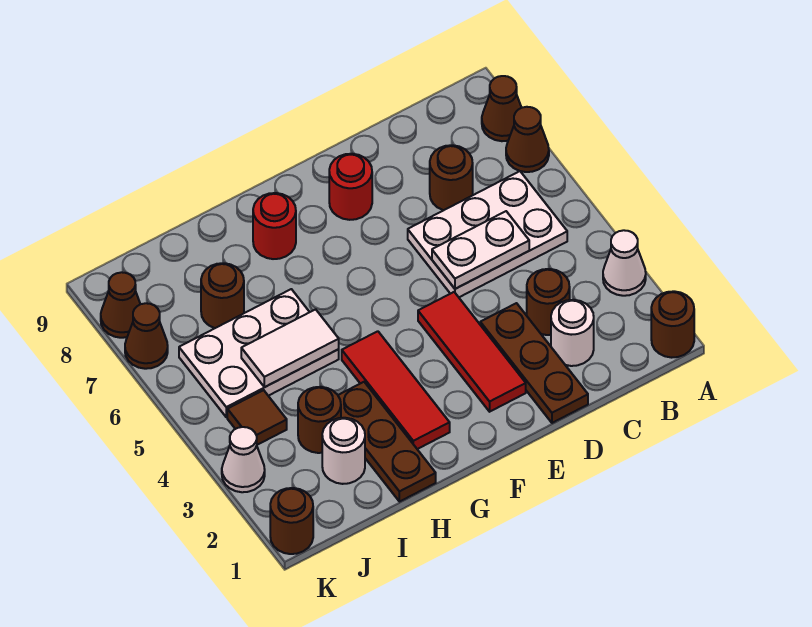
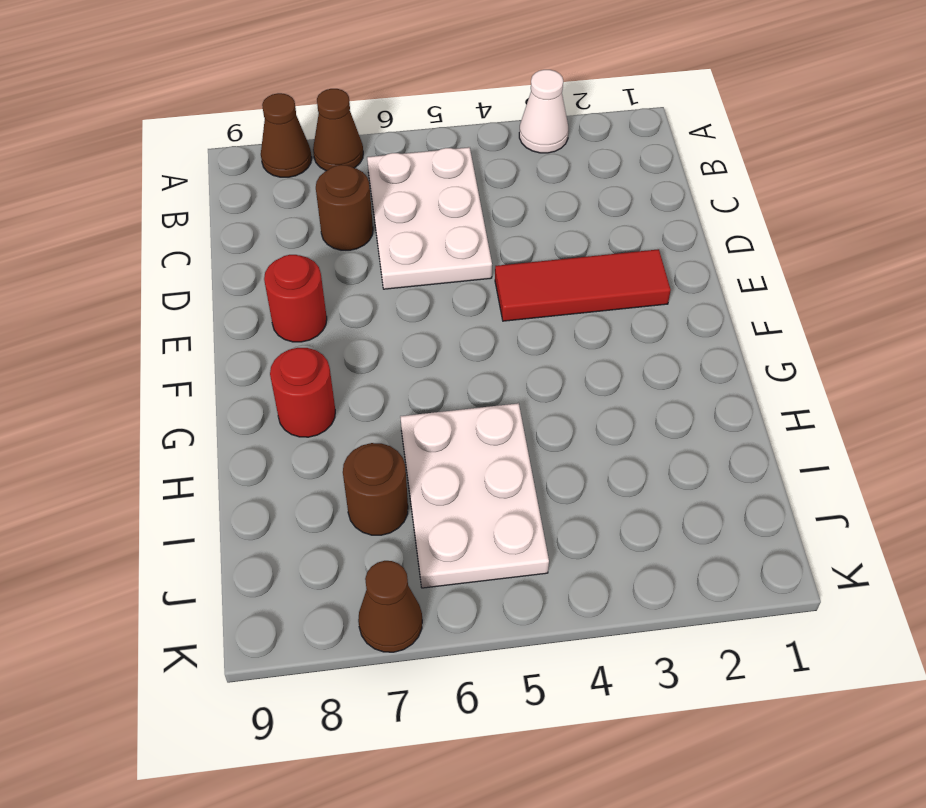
none -> brown round brick A1 level 1
none -> white round brick C2 level 1
none -> brown round brick C3 level 1

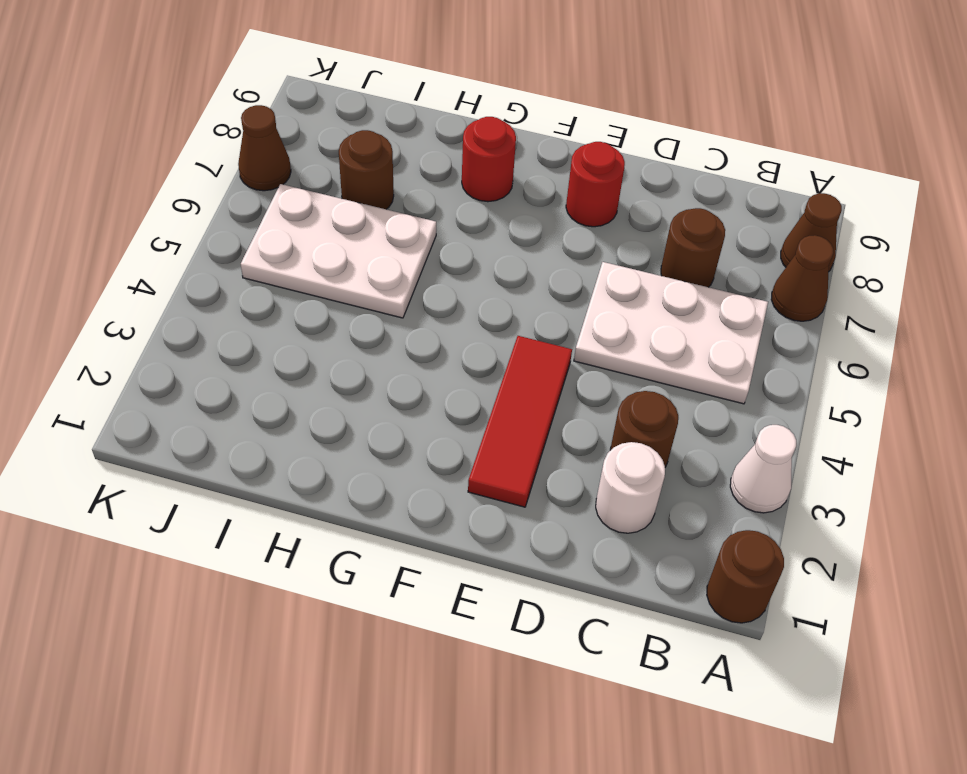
none -> brown plate D1:D3 level 1
none -> red tile G2:G4 level 1
none -> brown plate H1:H3 level 1

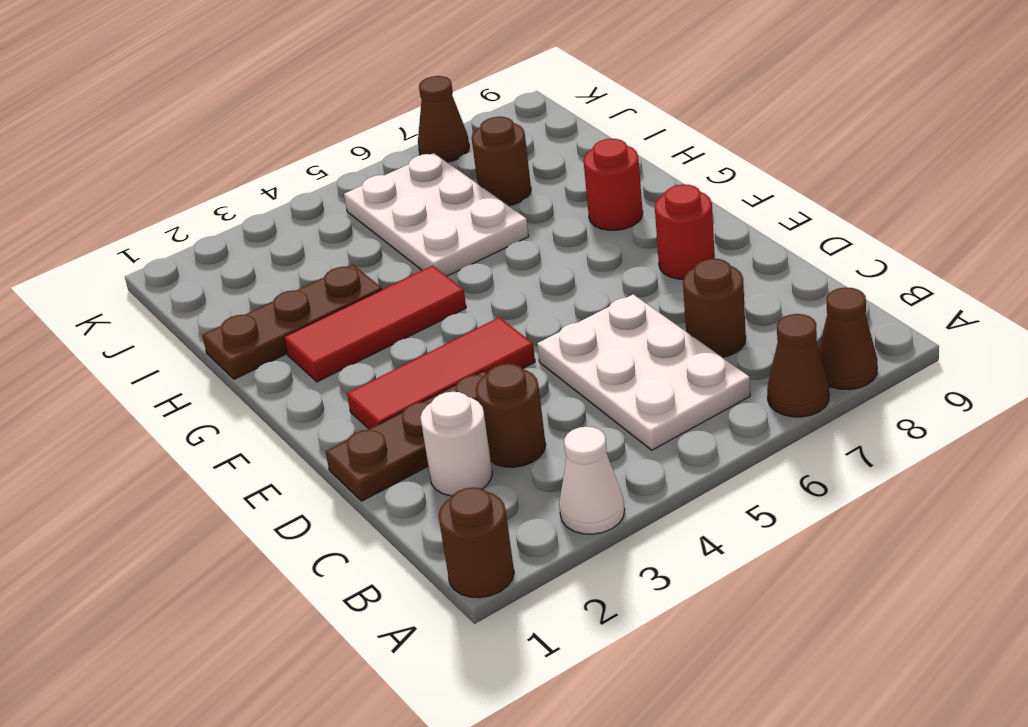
none -> white round brick I2 level 1
none -> brown round brick I3 level 1
none -> brown tile J4 level 1

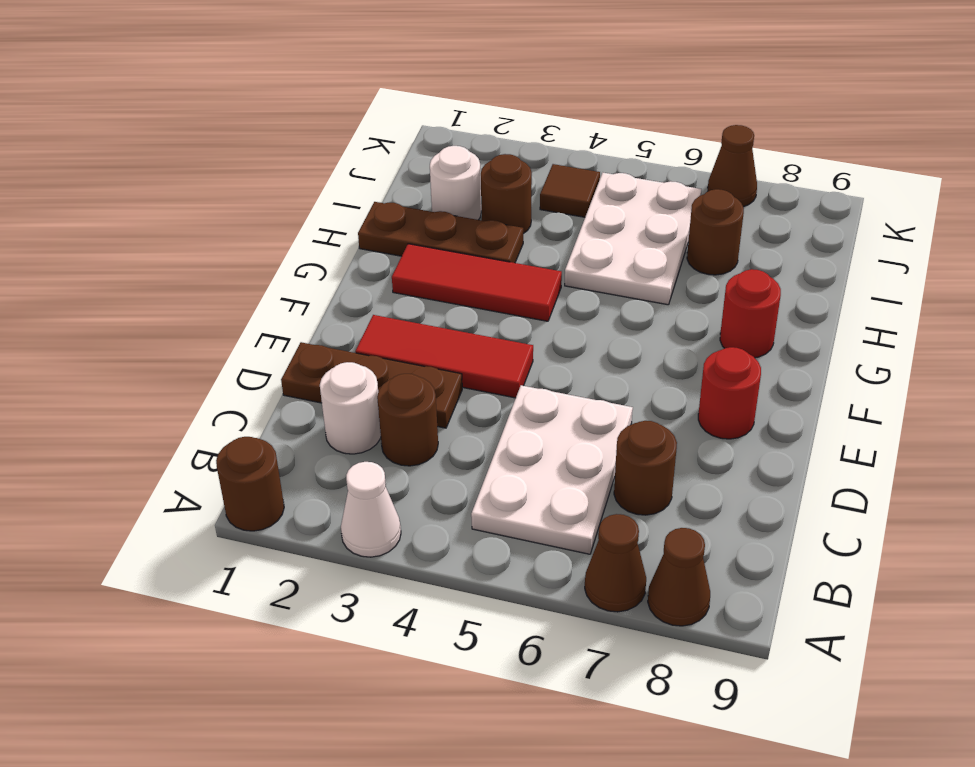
none -> brown round brick K1 level 1
none -> white cone K3 level 1
none -> brown cone K8 level 1

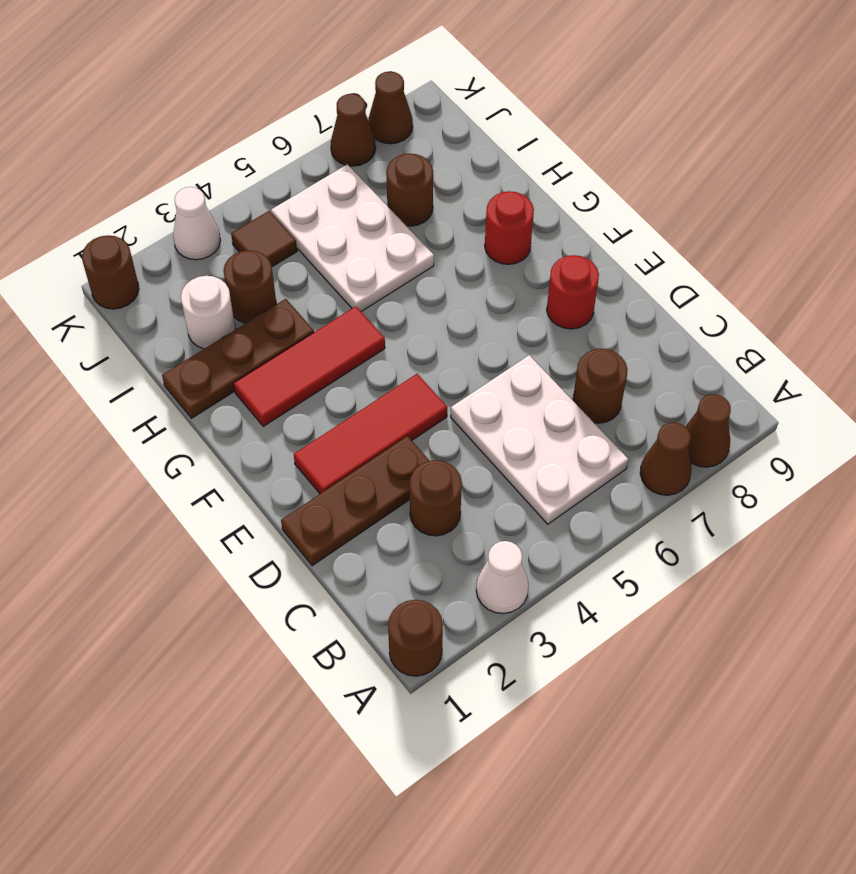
none -> white round brick C2 level 1
none -> white plate C5:D5 level 2
none -> white tile H5:I5 level 2

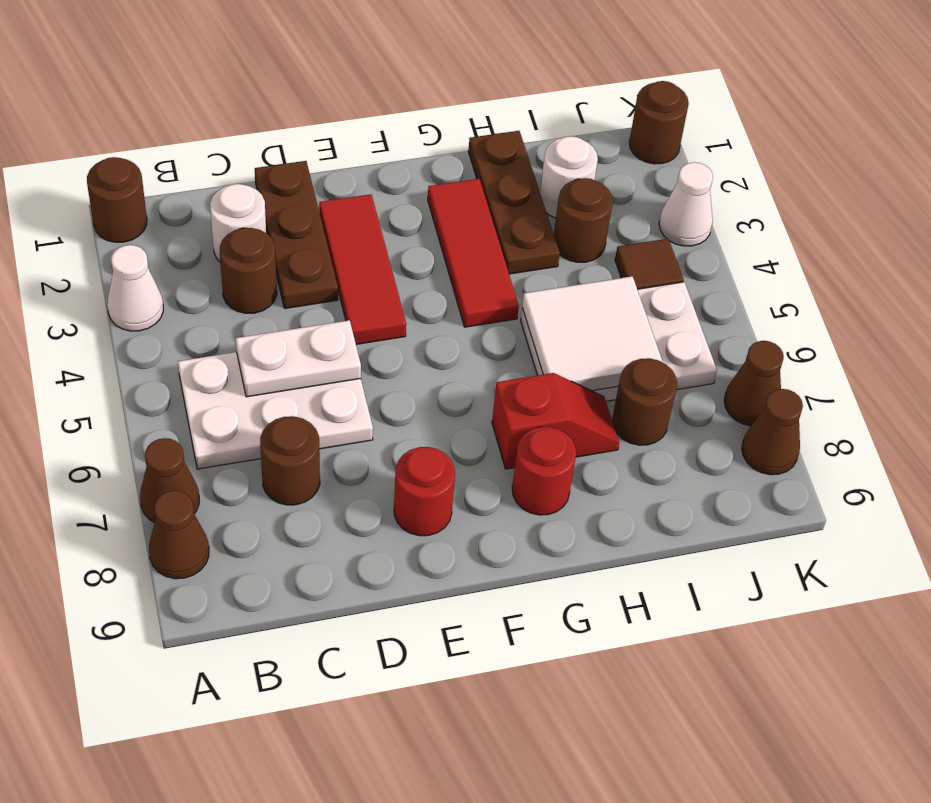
red slope G7:H7 level 1 top G -> none
white tile H5:I6 level 2 -> white tile H5:I5 level 2

